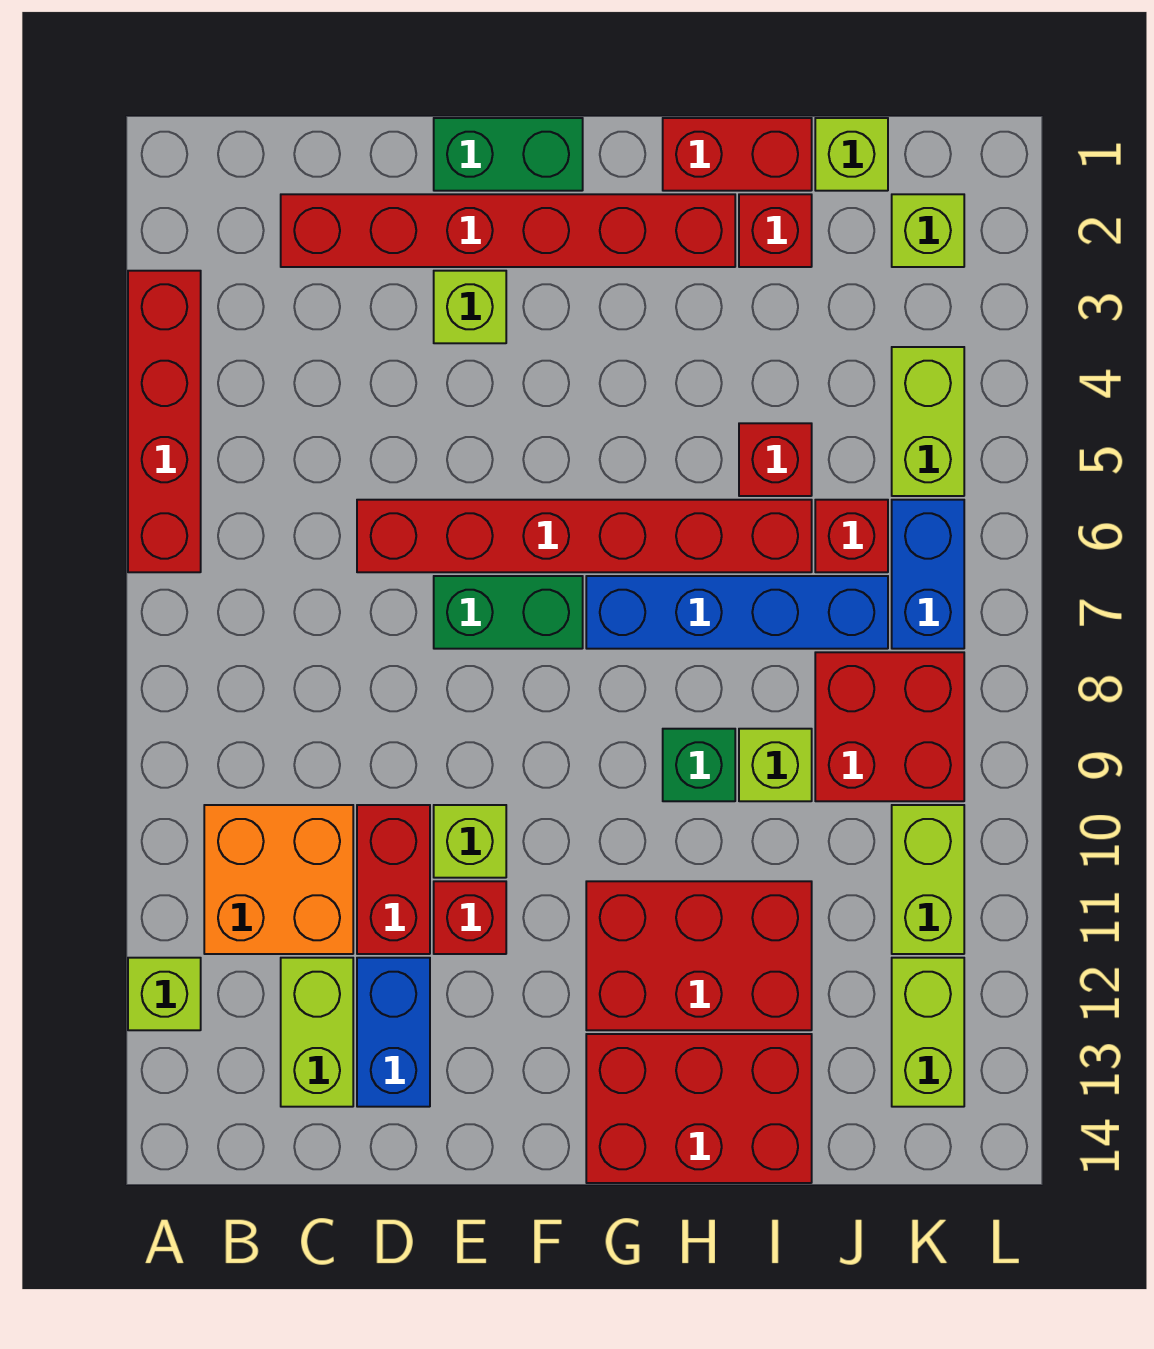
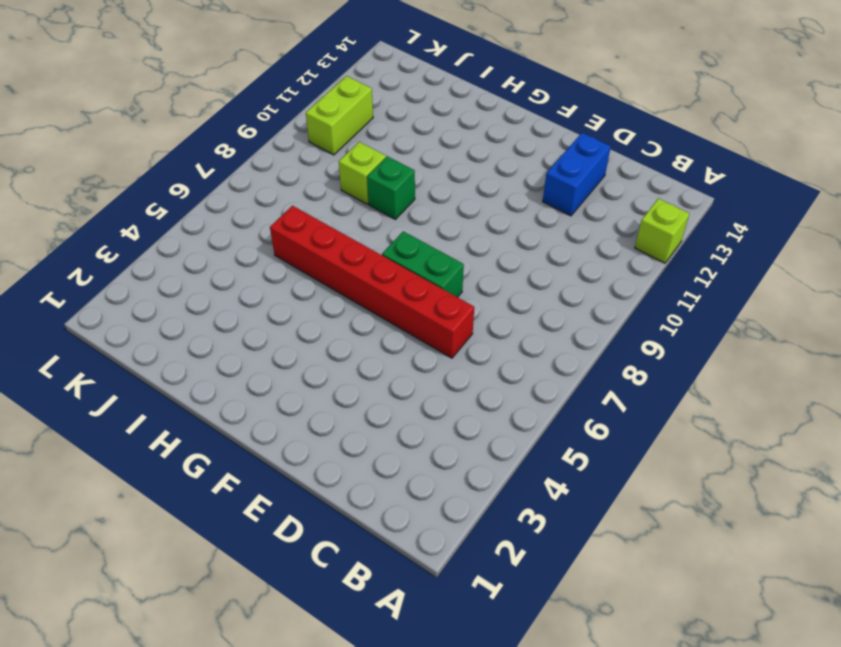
none -> red brick A3:A6 level 1
none -> orange brick B10:C11 level 1
none -> red brick C2:H2 level 1

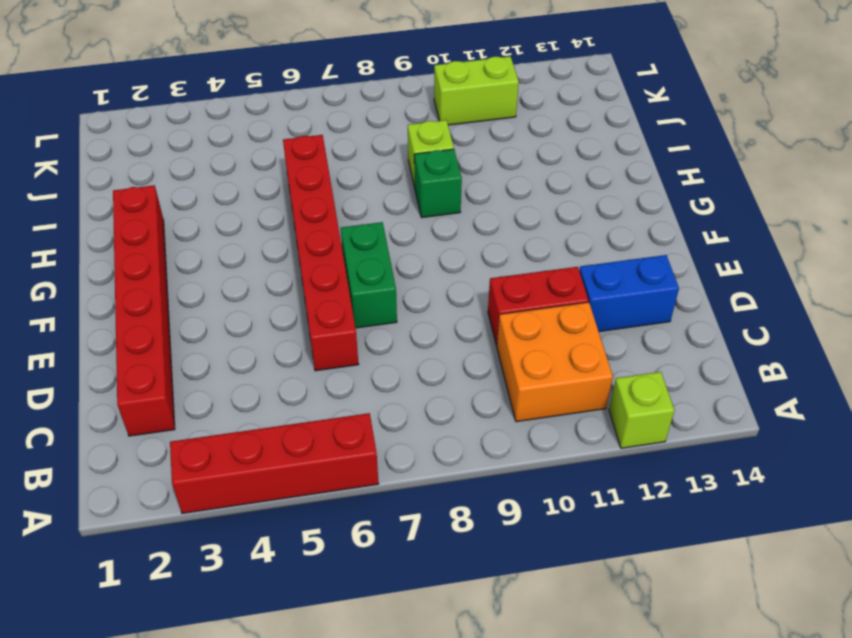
none -> lime brick C12:C13 level 1
none -> green brick E1:F1 level 1
none -> lime brick E3 level 1

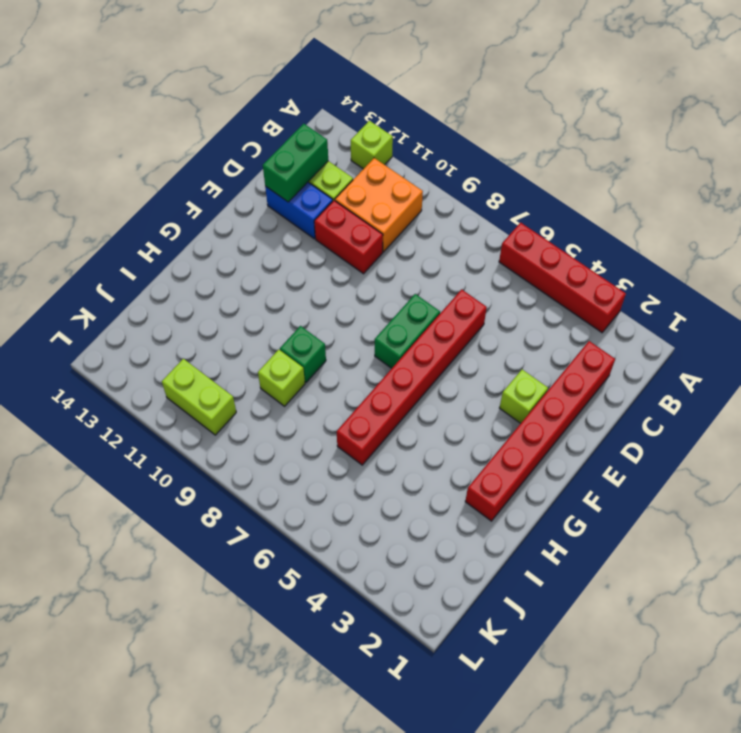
green brick C13:D13 level 2 -> green brick E1:F1 level 1
none -> lime brick E10 level 1
none -> red brick E11 level 1
none -> blue brick G7:J7 level 1

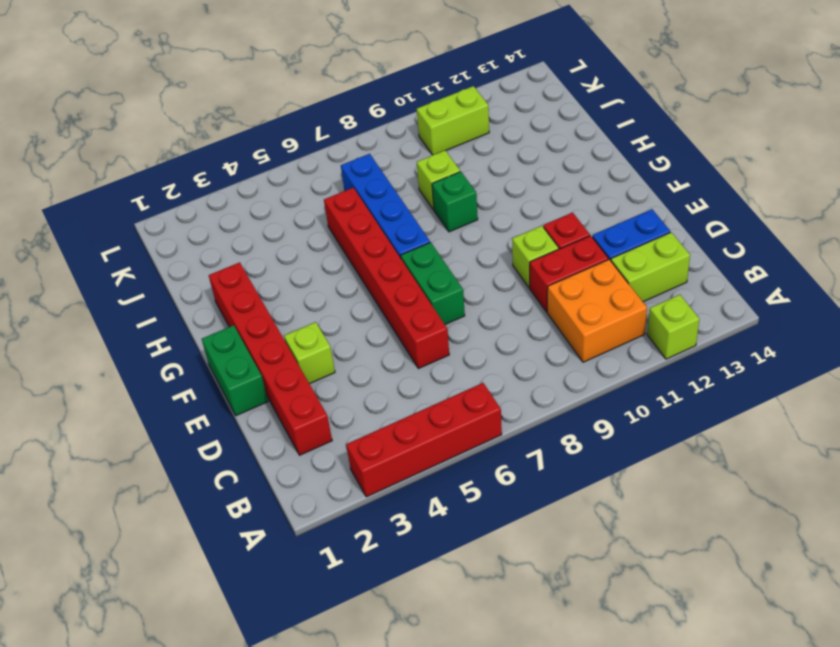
none -> red brick G11:I12 level 1
none -> red brick G13:I14 level 1
none -> red brick H1:I1 level 1

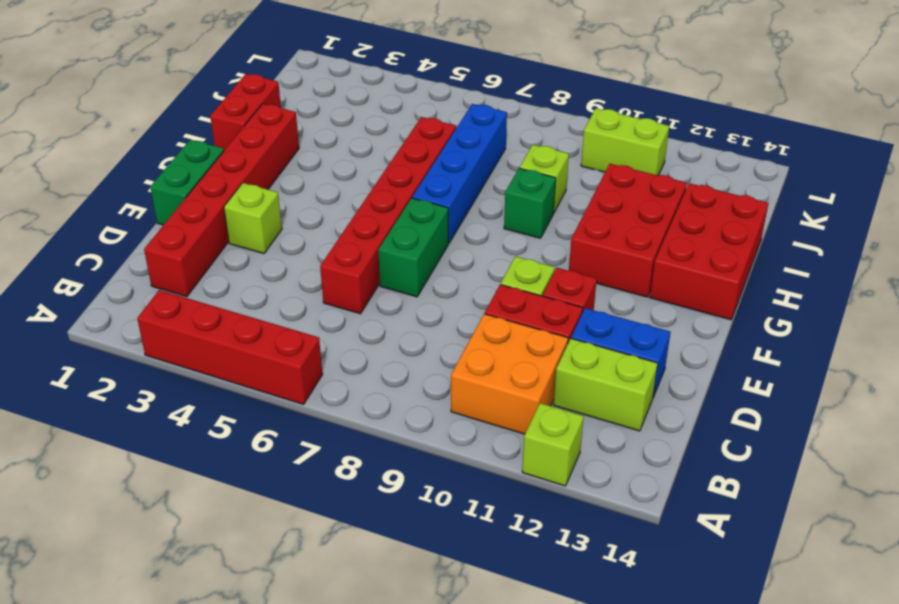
none -> red brick I2 level 1
none -> red brick I5 level 1
none -> lime brick J1 level 1

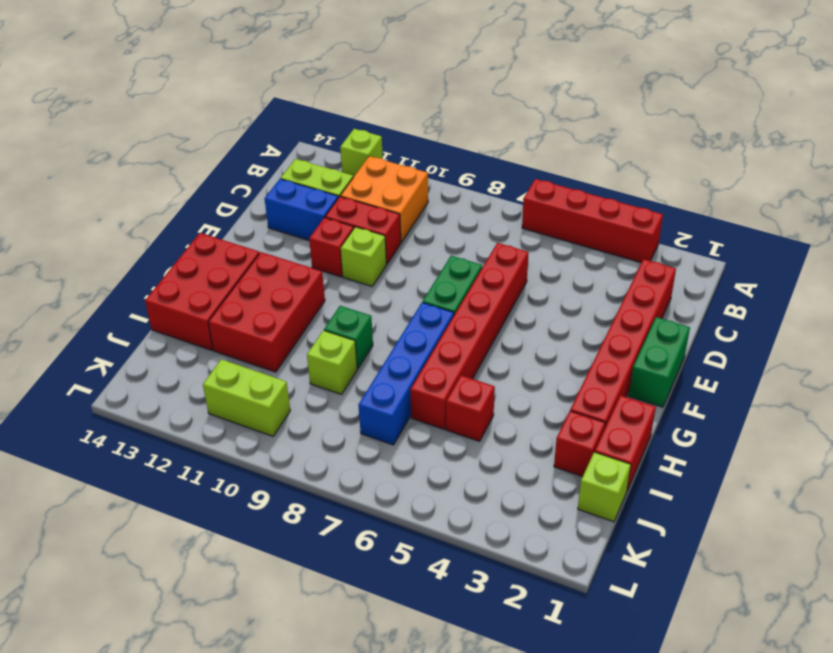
none -> lime brick E3 level 1
none -> red brick J6 level 1
none -> red brick J8:K9 level 1

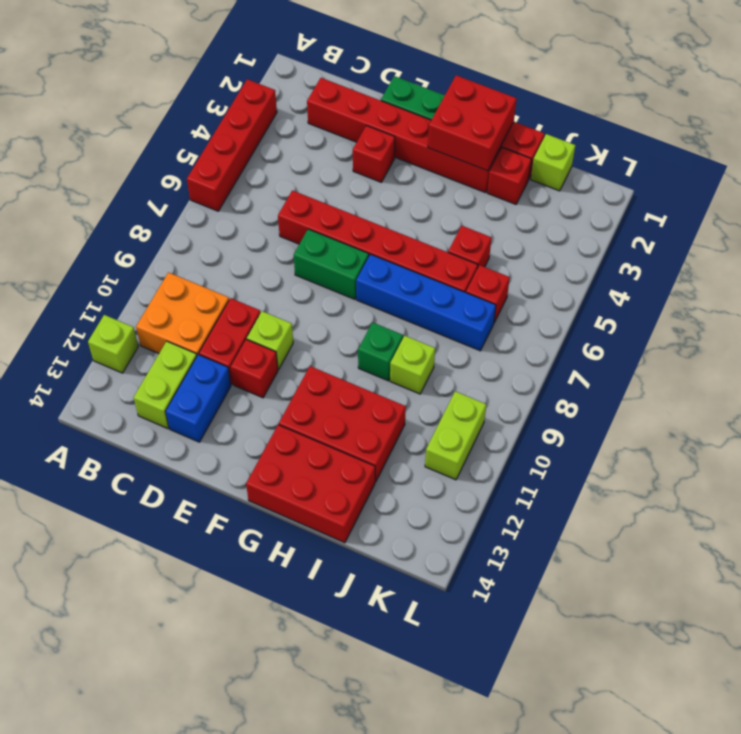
red brick E3 level 1 -> lime brick E3 level 1
red brick G1:H2 level 2 -> red brick J8:K9 level 1
none -> lime brick K2 level 1
none -> lime brick K4:K5 level 1
none -> blue brick K6:K7 level 1

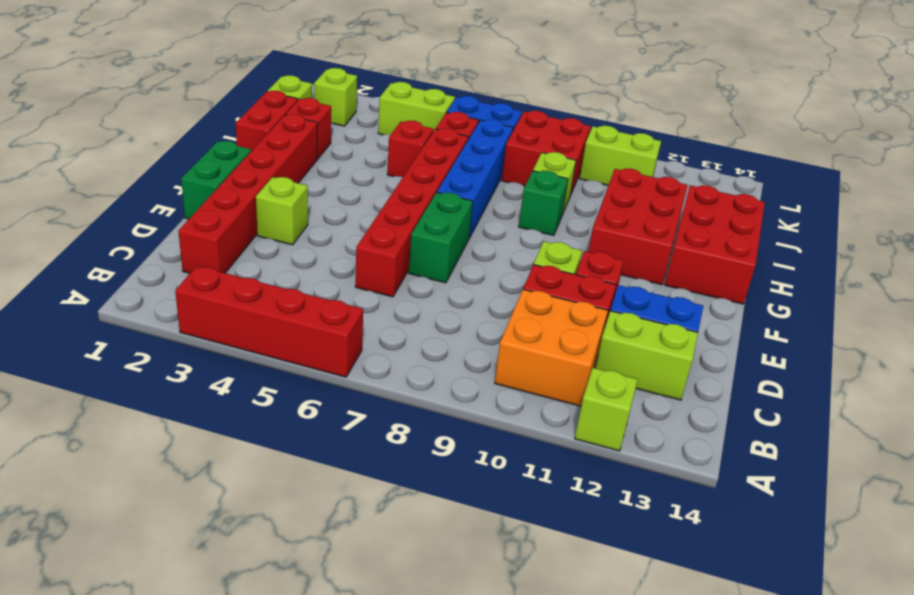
none -> lime brick K12:K13 level 1

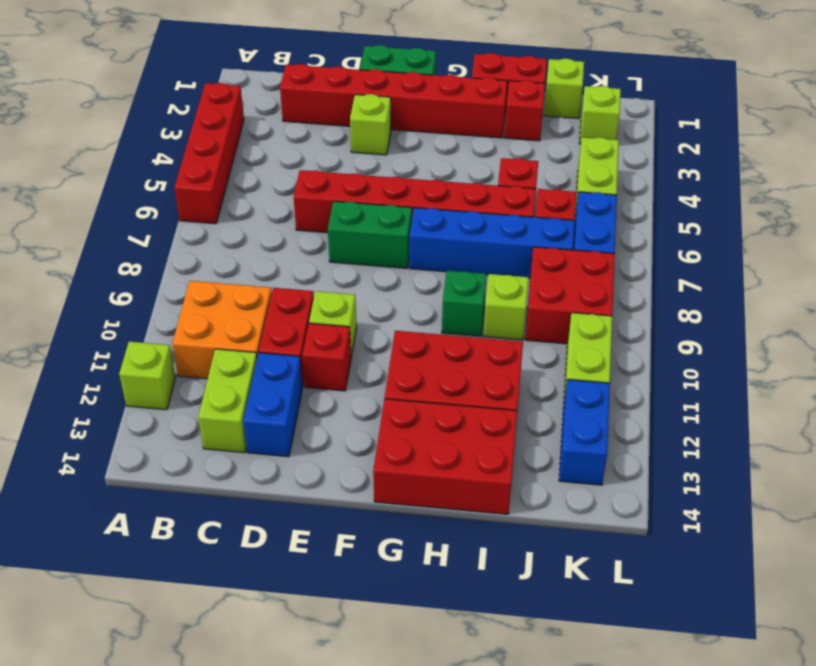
blue brick K12:K13 level 1 -> lime brick K12:K13 level 1

